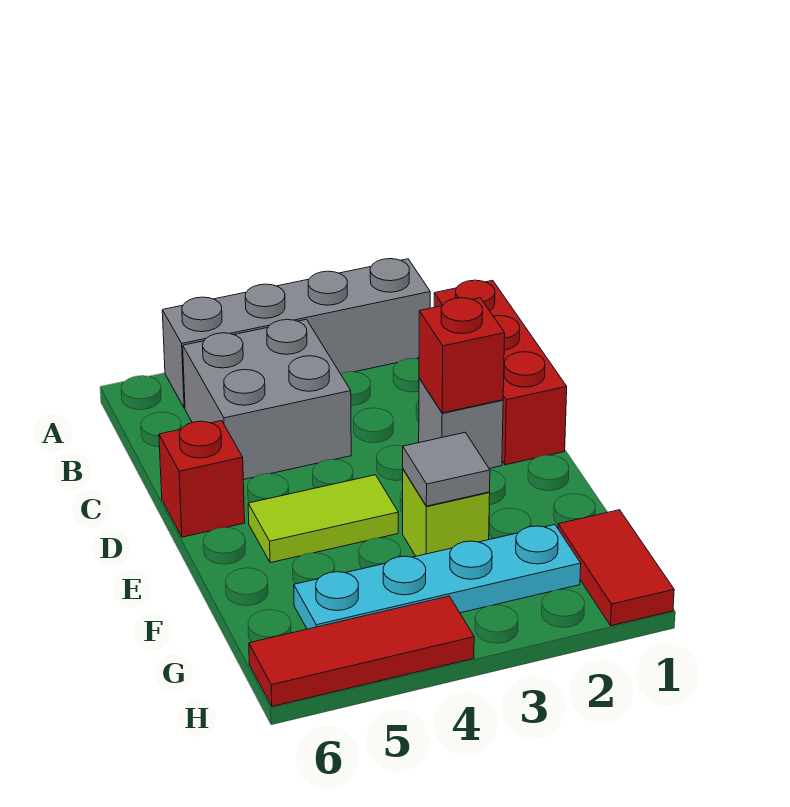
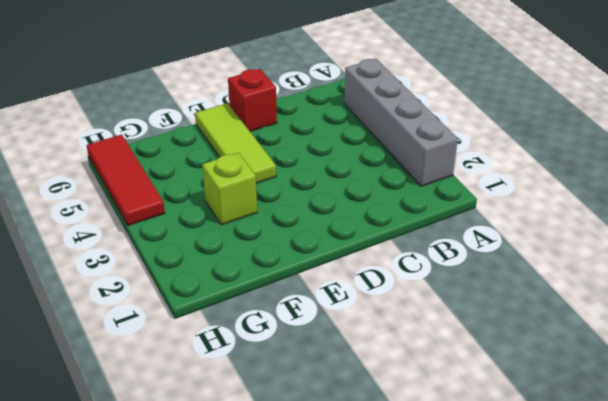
lime tile E4:E6 level 1 -> lime tile E4:E5 level 1
none -> red brick B1:D1 level 1
none -> grey brick B4:C5 level 1
none -> grey brick D2 level 1

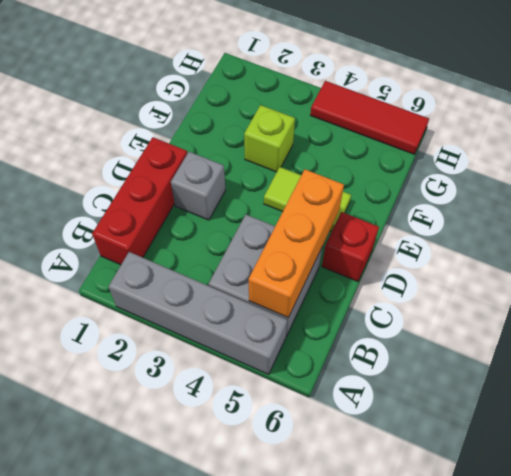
orange brick B5:D5 level 2 -> none
none -> red tile G1:H1 level 1
none -> cyan plate G2:G5 level 1
none -> red brick D2 level 2

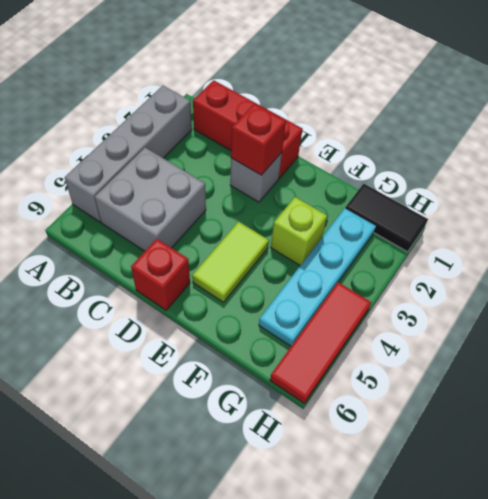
black tile G1:H1 level 1 -> red tile G1:H1 level 1
none -> grey tile F3 level 2

